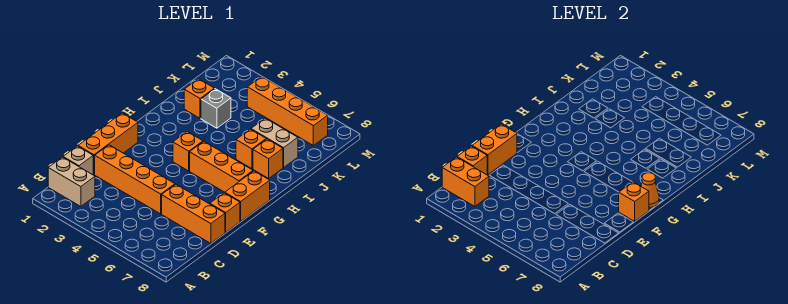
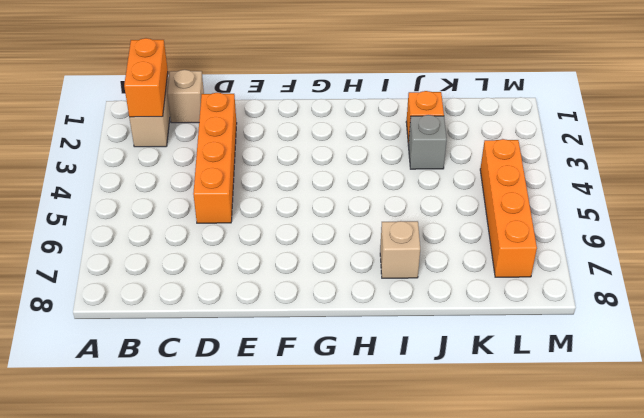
tan brick I7 level 1 -> orange brick I7 level 1
none -> orange brick D1:F1 level 1
none -> orange brick D6:D8 level 1
none -> orange brick E8 level 1

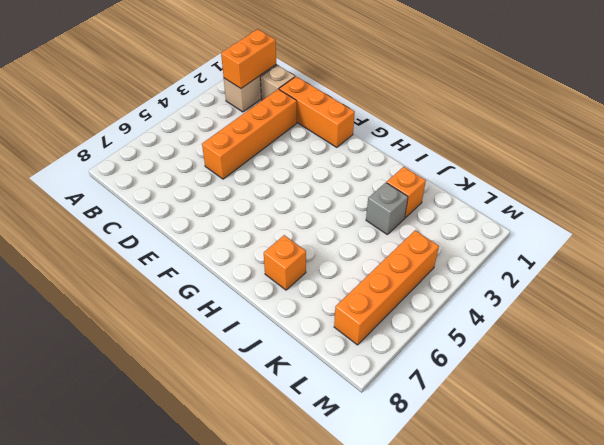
none -> orange brick D6:D8 level 1
none -> orange brick E8 level 1
none -> orange brick F8:G8 level 1

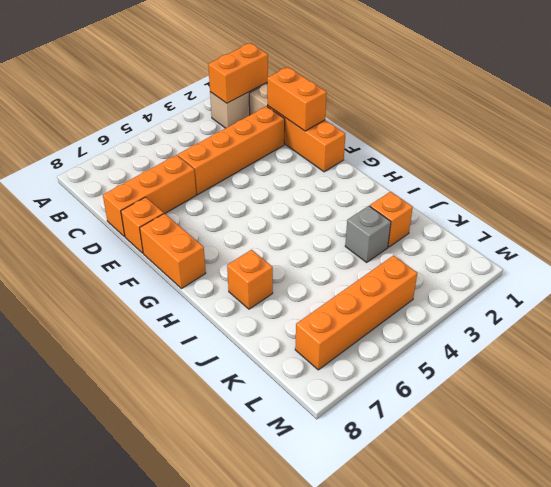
none -> orange brick G4 level 1
none -> orange brick G5:G7 level 1
none -> orange brick I6 level 1

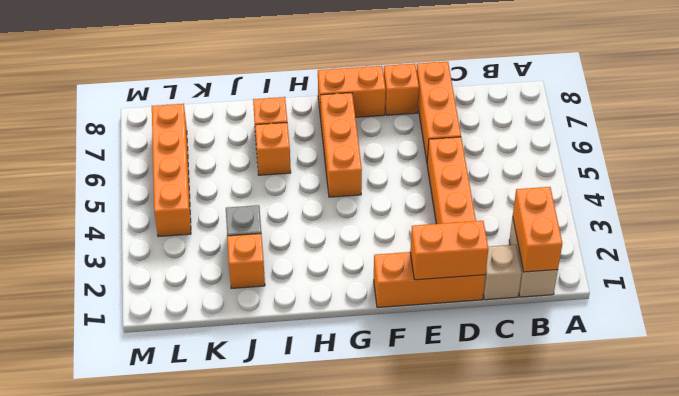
none -> orange brick G4 level 1
none -> tan brick J6:J7 level 1
none -> orange brick C1 level 2

